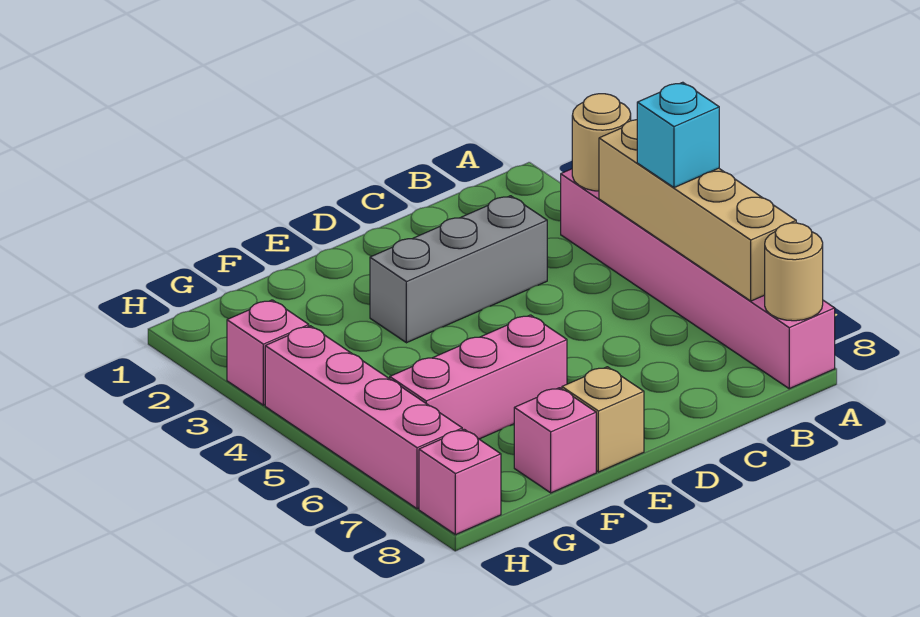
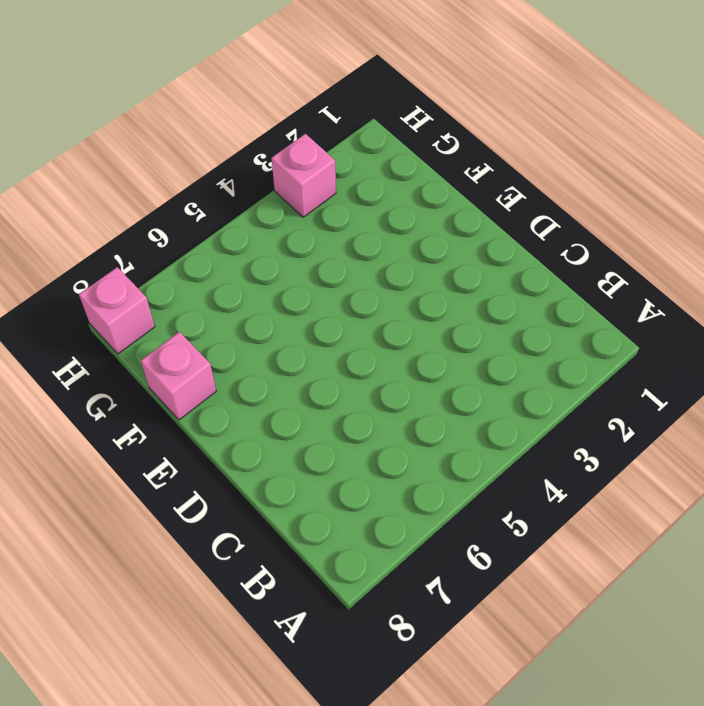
none -> pink brick A3:A8 level 1
none -> grey brick C3:E3 level 1
none -> pink brick E6:G6 level 1

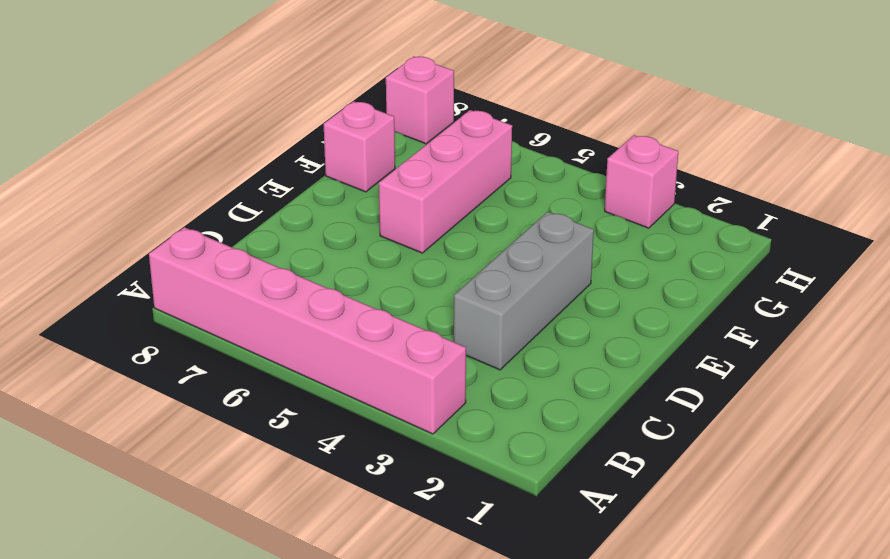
none -> tan brick E8 level 1
none -> pink brick H4:H7 level 1
none -> tan round brick A3 level 2

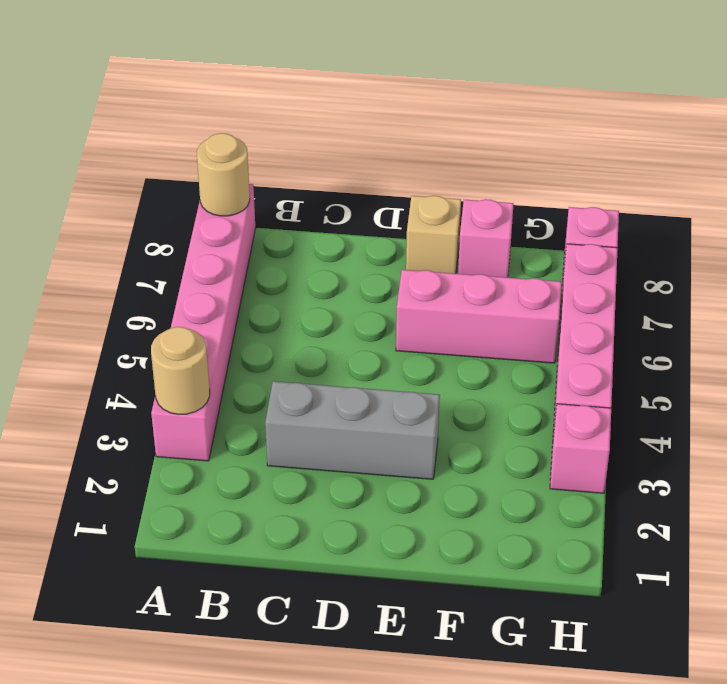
none -> tan brick A4:A7 level 2
none -> cyan brick A5 level 3

